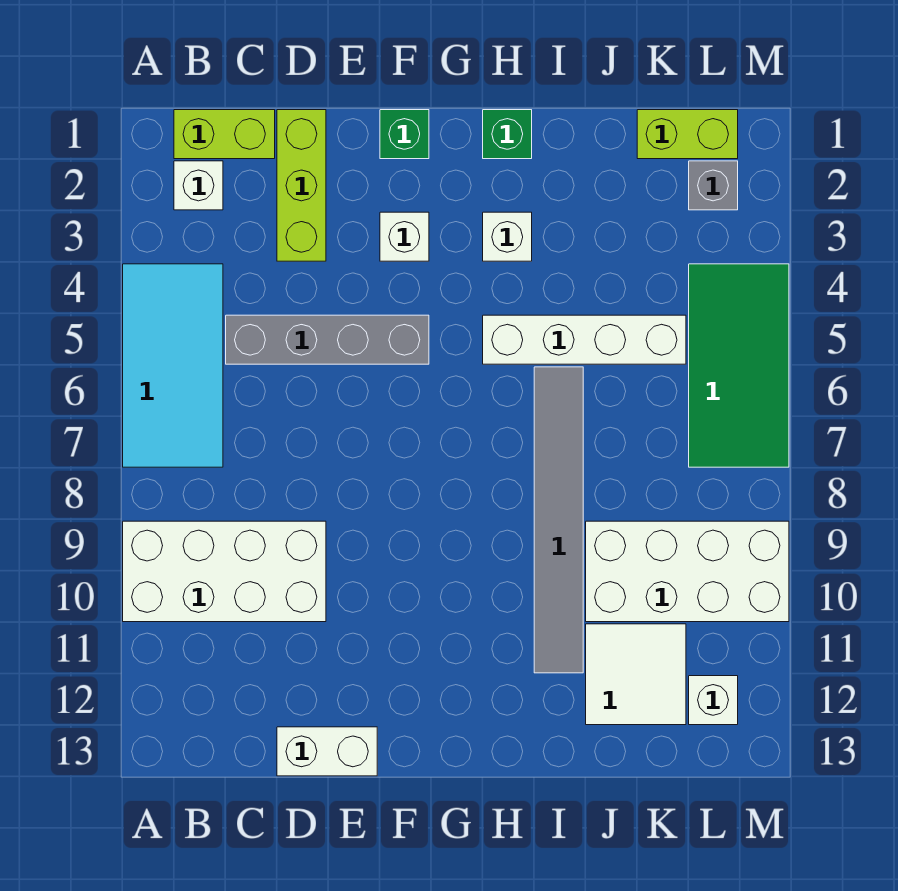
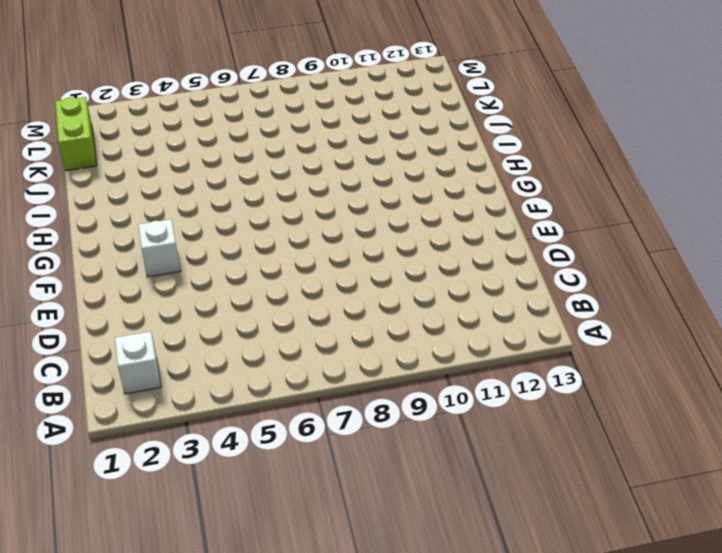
none -> cyan tile A4:B7 level 1
none -> white brick A9:D10 level 1
none -> lime brick B1:C1 level 1

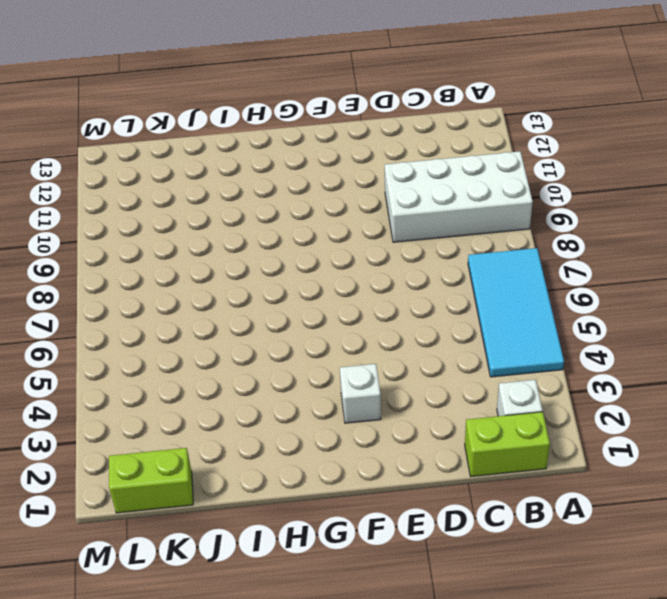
none -> grey brick C5:F5 level 1
none -> lime brick D1:D3 level 1
none -> white brick D13:E13 level 1

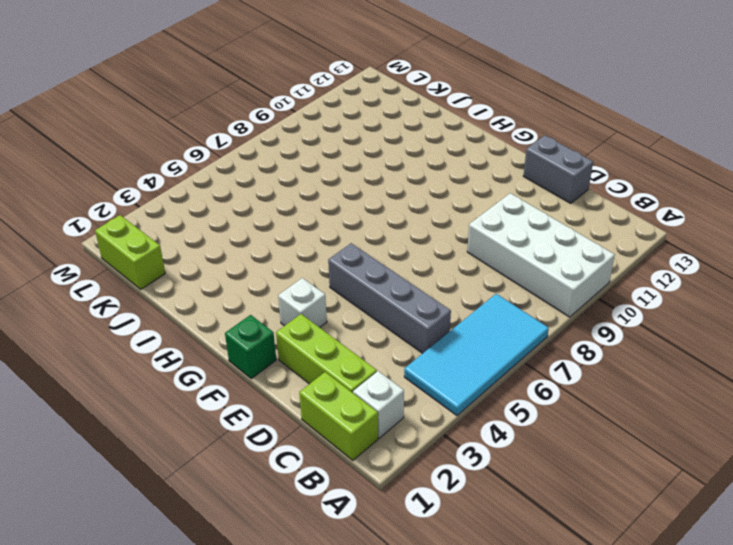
lime brick C2:E2 level 1 -> lime brick D1:D3 level 1
grey brick D13:E13 level 1 -> white brick D13:E13 level 1
none -> green brick H1 level 1
none -> white brick H3 level 1
none -> white brick H5:K5 level 1

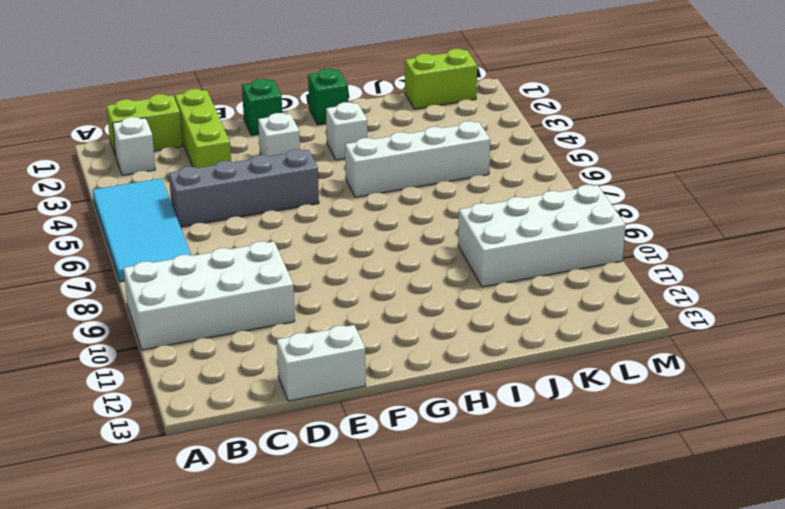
none -> grey tile I6:I11 level 1
none -> white tile J11:K12 level 1
none -> grey brick L2 level 1

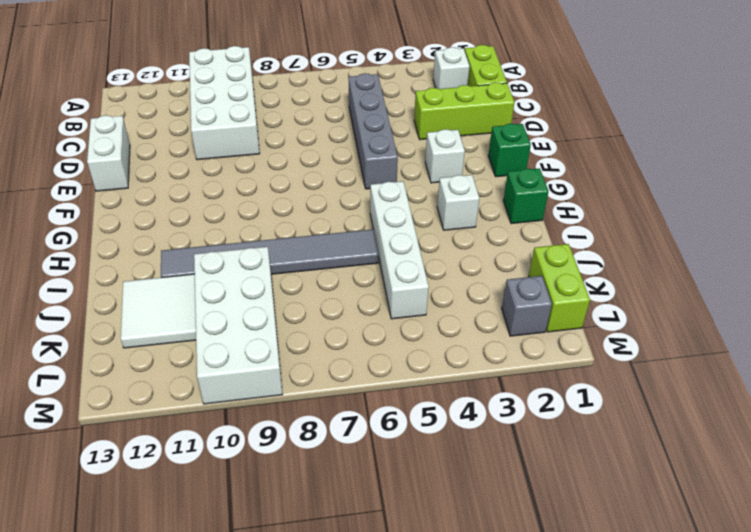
none -> cyan tile A4:B7 level 1
none -> green tile L4:M7 level 1
none -> white brick L12 level 1

